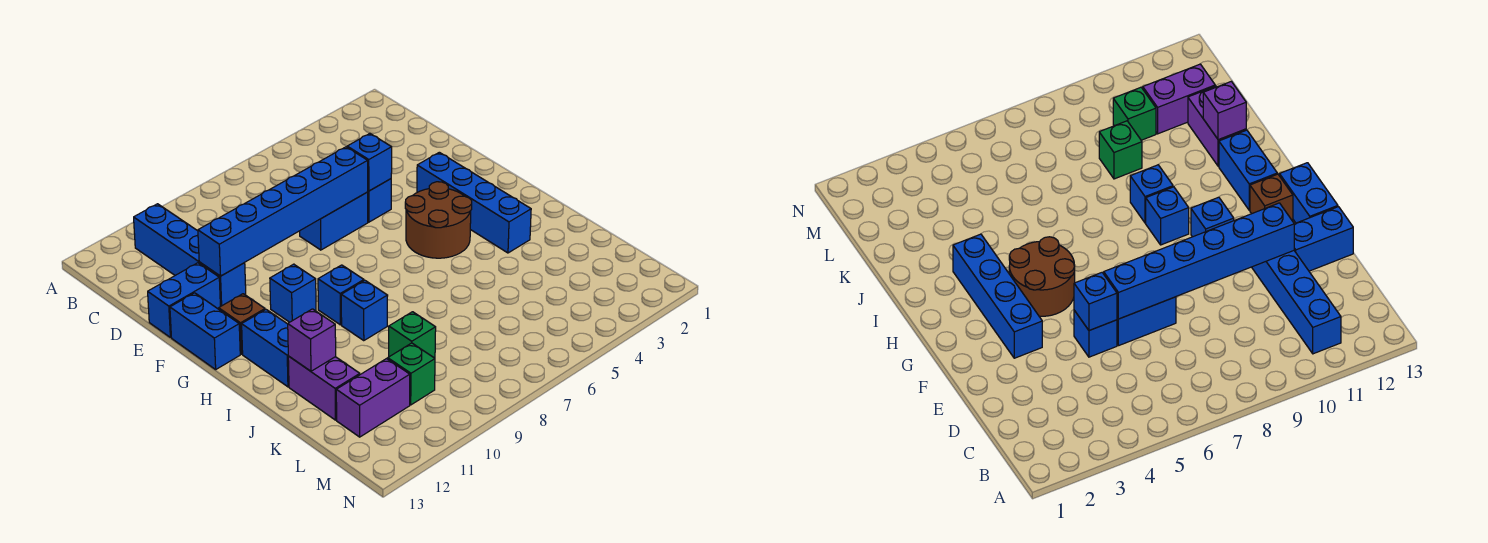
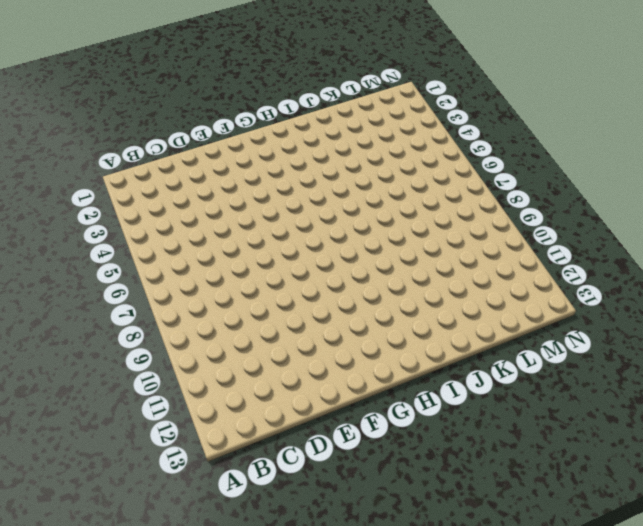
none -> blue brick B11:E11 level 1
none -> blue brick E5 level 1
none -> blue brick E6:E7 level 1

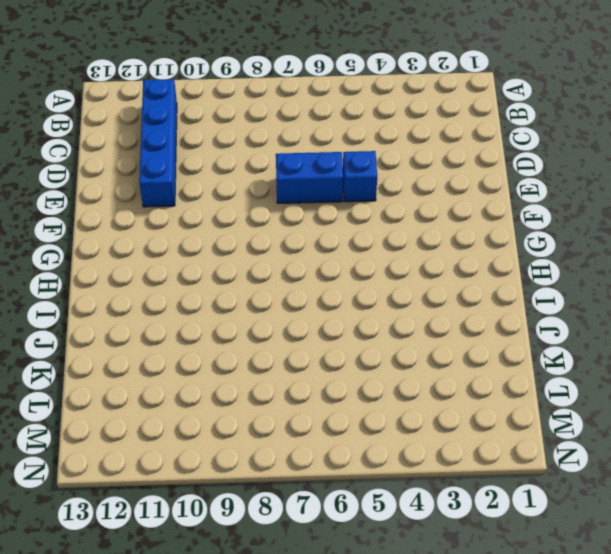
none -> blue brick E12:E13 level 1
none -> blue brick F3:I3 level 1
none -> blue brick F13:G13 level 1

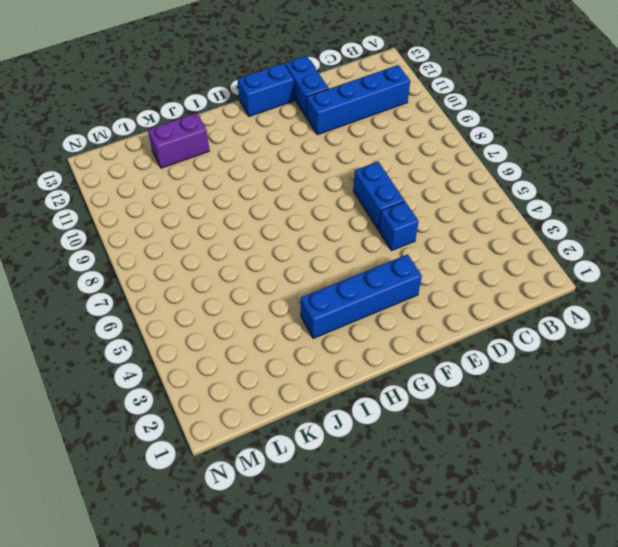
none -> brown round brick G4:H5 level 1
none -> blue brick G10 level 1
none -> brown brick G12 level 1

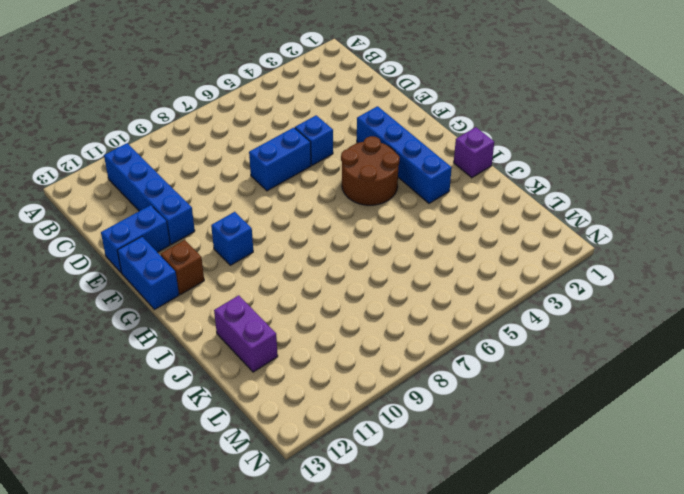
purple brick I1 level 1 -> purple brick J12 level 2
none -> blue brick H9 level 1
none -> blue brick H12:I12 level 1
none -> blue brick I9 level 1

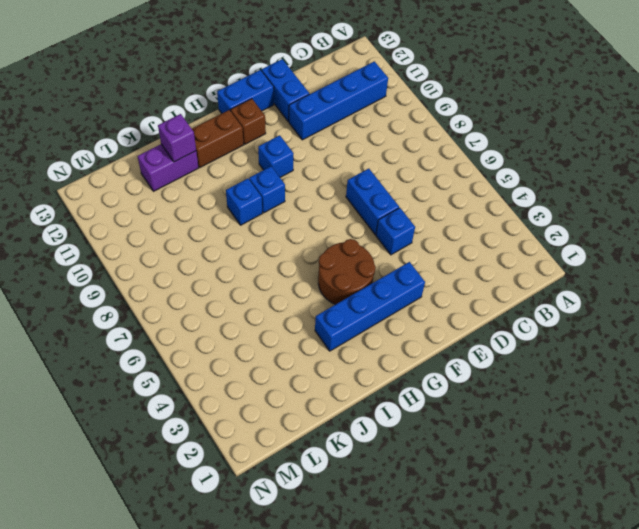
brown brick H12:I12 level 1 -> blue brick H12:I12 level 1
none -> green brick K9 level 1
none -> green brick L10 level 1
none -> purple brick L11:L12 level 1

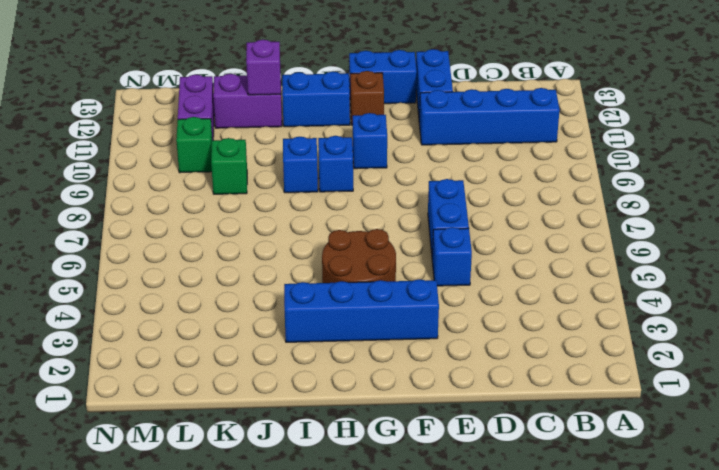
none -> blue brick E5 level 2
none -> blue brick E6:E11 level 2

